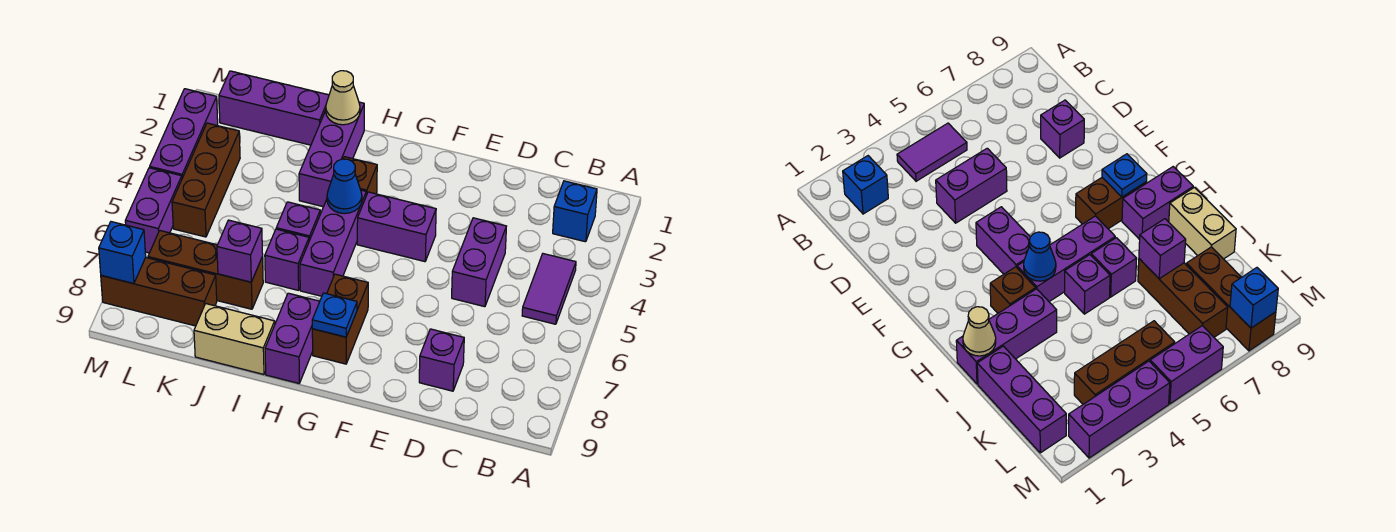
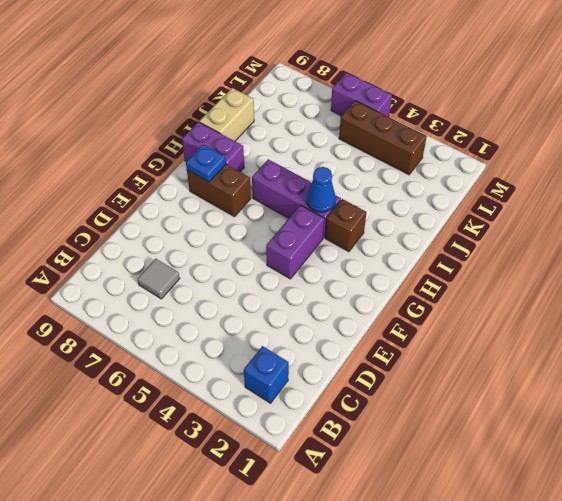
grey tile C7 level 1 -> none
none -> purple tile B4:B5 level 1
none -> purple brick D4:D5 level 1
none -> purple brick D8 level 1

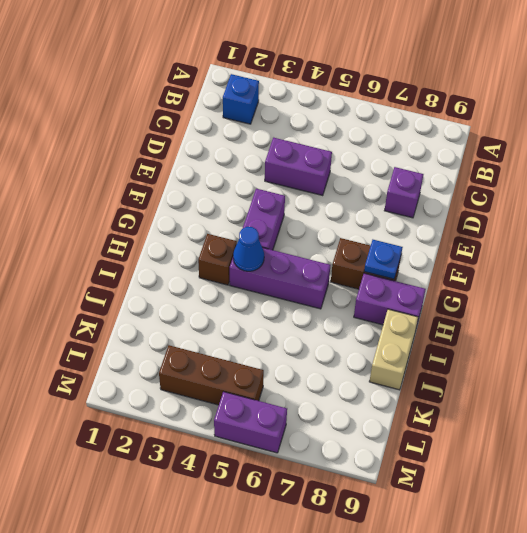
none -> purple tile B4:B5 level 1
none -> purple brick I1:I3 level 1
none -> purple brick I5 level 1

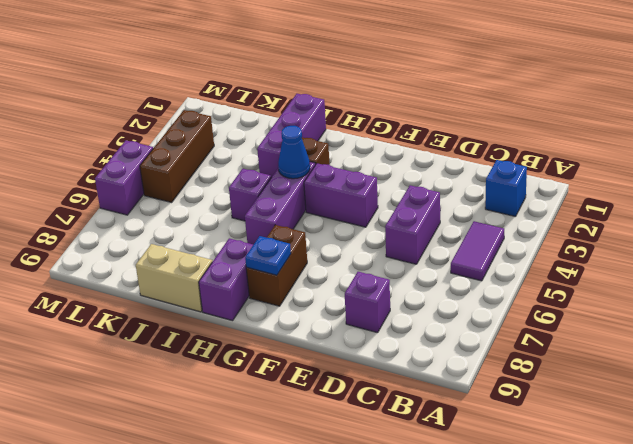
none -> purple brick I6 level 1
none -> purple brick J1:L1 level 1
none -> brown brick J7:L7 level 1

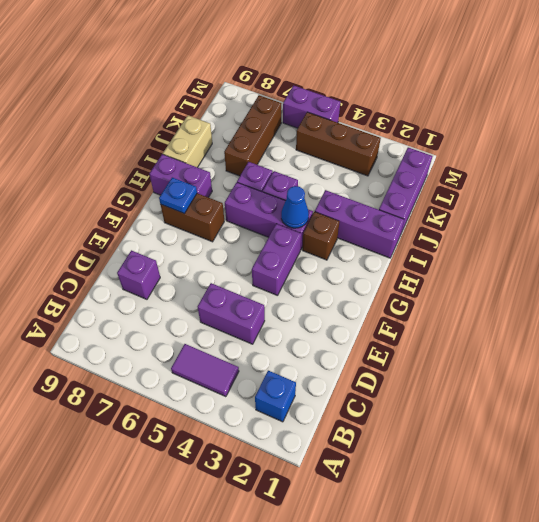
none -> brown brick K8:M8 level 1
none -> purple brick M2:M4 level 1
none -> tan cone I1 level 2

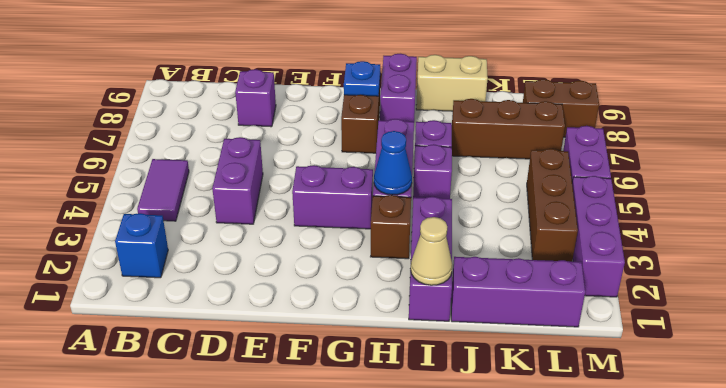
brown brick L8:M8 level 1 -> brown brick K8:M8 level 1
none -> purple brick J7 level 2
none -> blue brick M8 level 2

